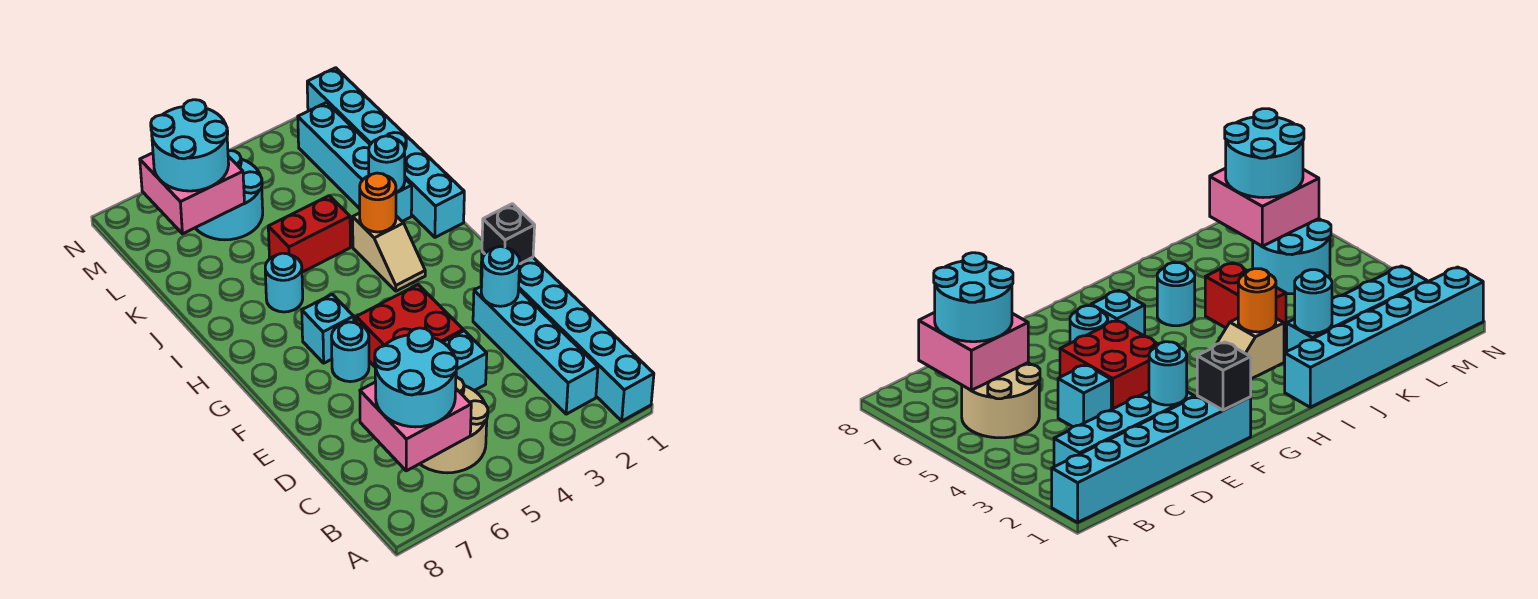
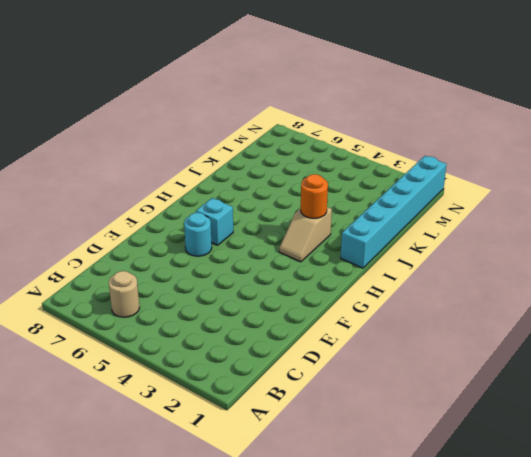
tan round brick B6 level 1 -> tan round brick B5:C6 level 1
none -> cyan brick A1:F1 level 1
none -> cyan brick B2:E2 level 1
none -> cyan brick D4 level 1

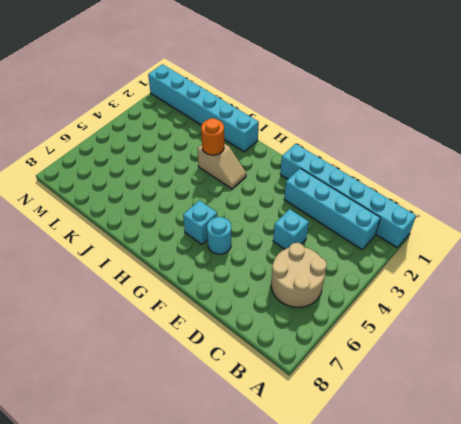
none -> red brick E4:F5 level 1
none -> cyan round brick I6 level 1
none -> cyan brick J2:M2 level 1

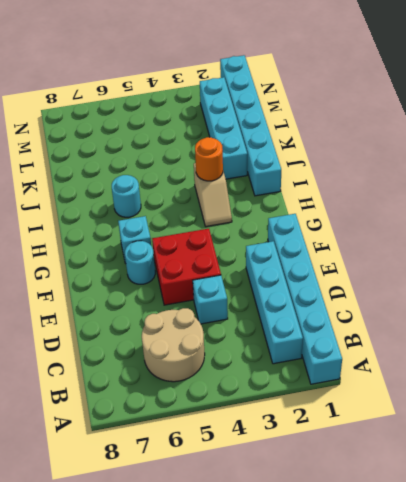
none -> red brick J4:J5 level 1
none -> cyan round brick L5:M6 level 1
none -> pink brick B6:C7 level 2

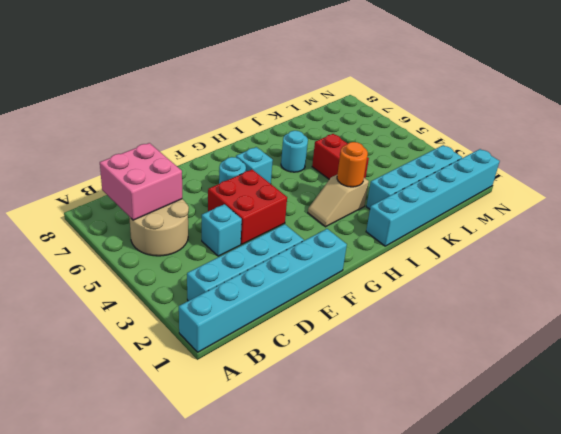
none -> cyan round brick L5:M6 level 1
none -> cyan round brick E2 level 2
none -> black brick F1 level 2

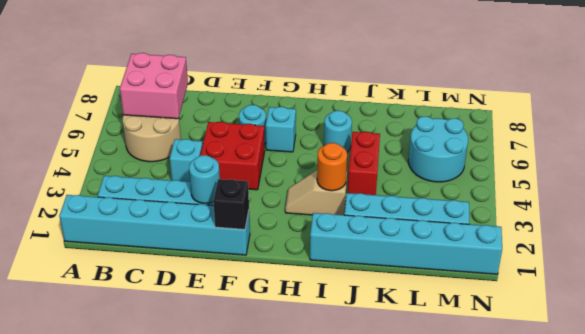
none -> cyan round brick J2 level 2
none -> pink brick L6:M7 level 2
none -> cyan round brick B6:C7 level 3

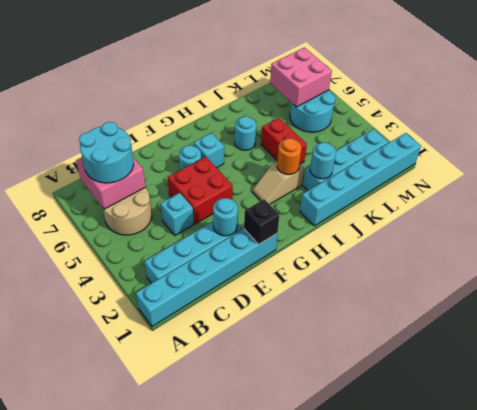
none -> cyan round brick L6:M7 level 3

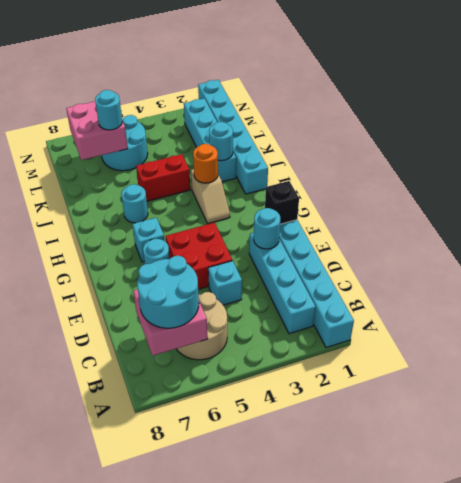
cyan round brick L6 level 3 -> cyan round brick L6:M7 level 3

